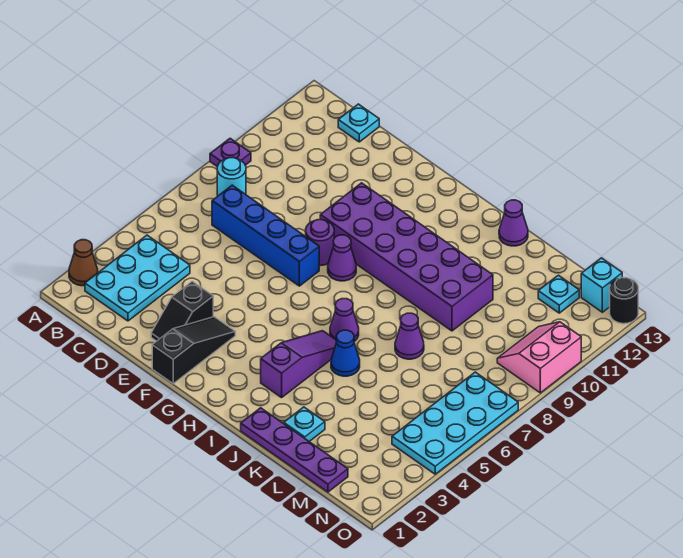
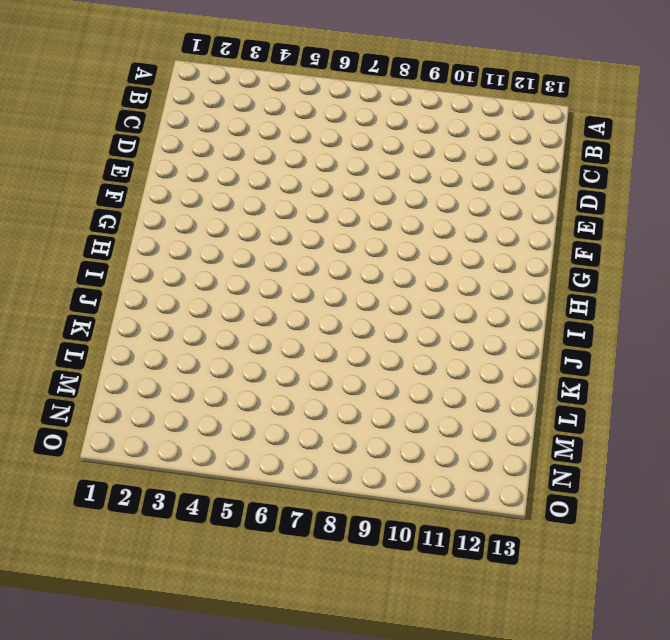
none -> brown cone A2 level 1
none -> purple plate A9 level 1
none -> cyan plate B2:C4 level 1

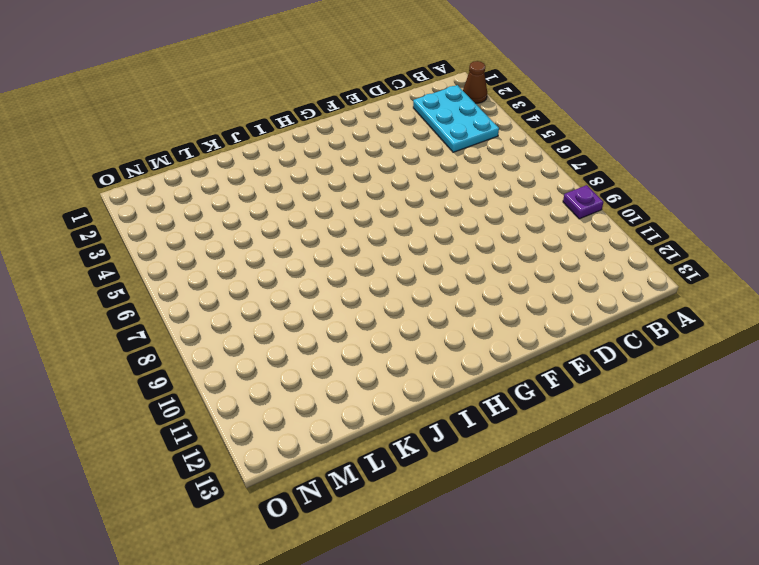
none -> cyan round brick B8 level 1
none -> blue brick C7:F7 level 1
none -> cyan plate C13 level 1

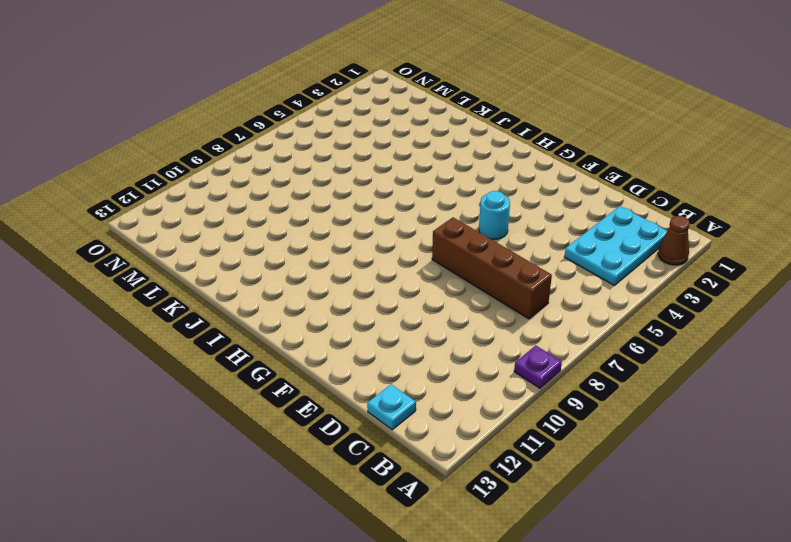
brown brick C7:F7 level 1 -> blue brick C7:F7 level 1
cyan round brick F5 level 1 -> cyan round brick B8 level 1
none -> black slope E2:E3 level 1 top 3
none -> black slope F1:F3 level 1 top 1
none -> purple round brick F8 level 1

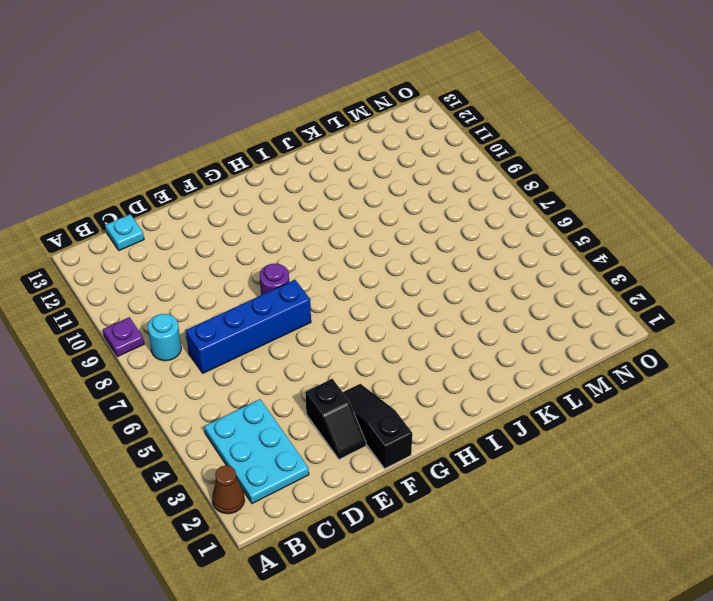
none -> purple brick F9:K10 level 1
none -> purple cone G8 level 1
none -> purple slope I3:I5 level 1 top 3

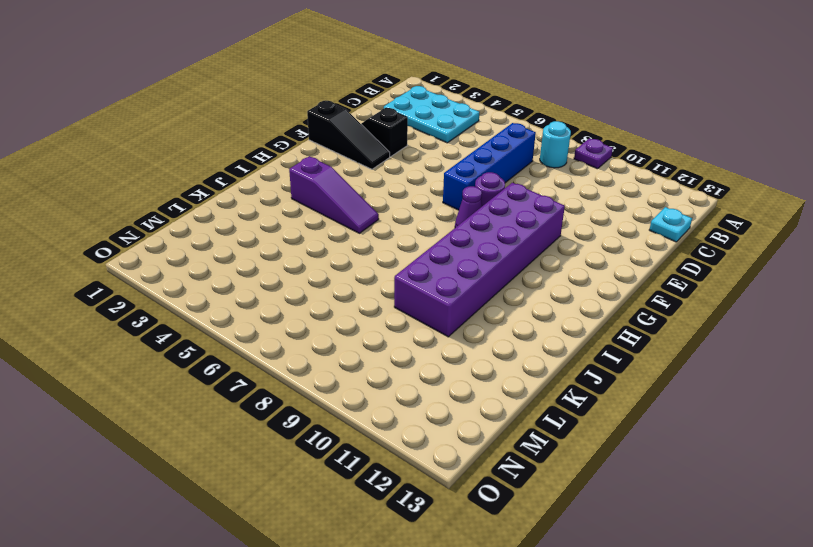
none -> brown cone A2 level 1
none -> purple cone I6 level 1
none -> purple plate J1:M1 level 1

